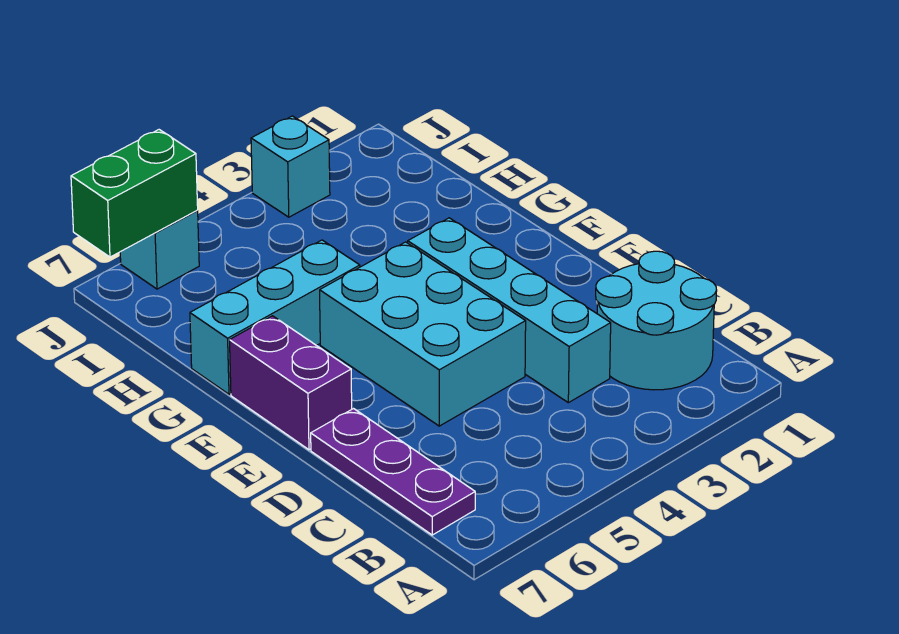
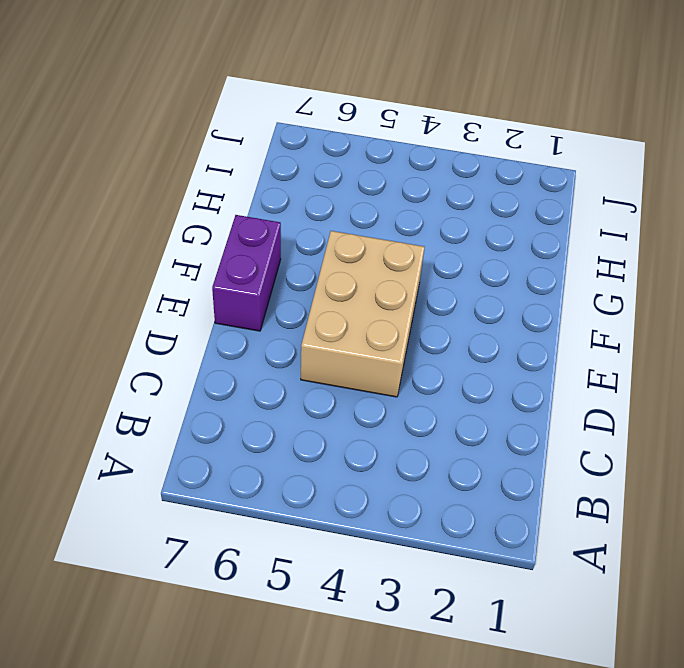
tan brick D4:F5 level 1 -> cyan brick D4:F5 level 1
none -> cyan round brick B1:C2 level 1
none -> purple plate B7:D7 level 1

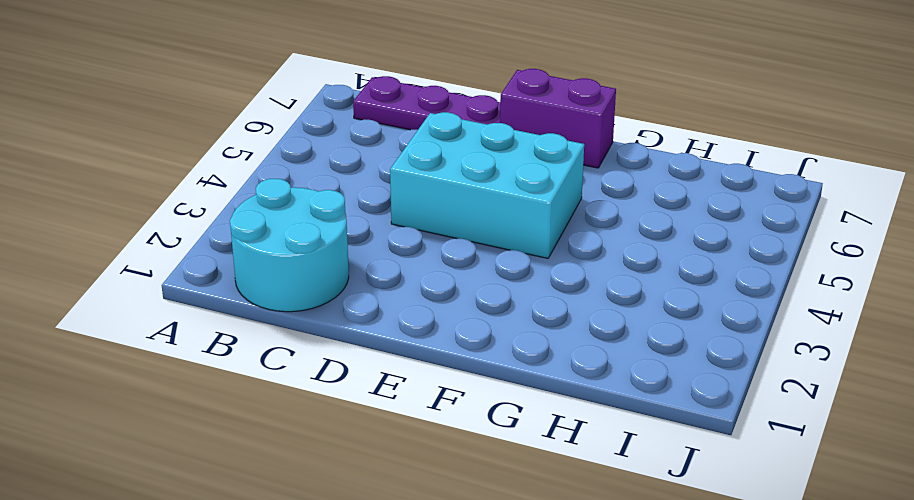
none -> cyan brick C3:F3 level 1
none -> cyan brick G5:G7 level 1

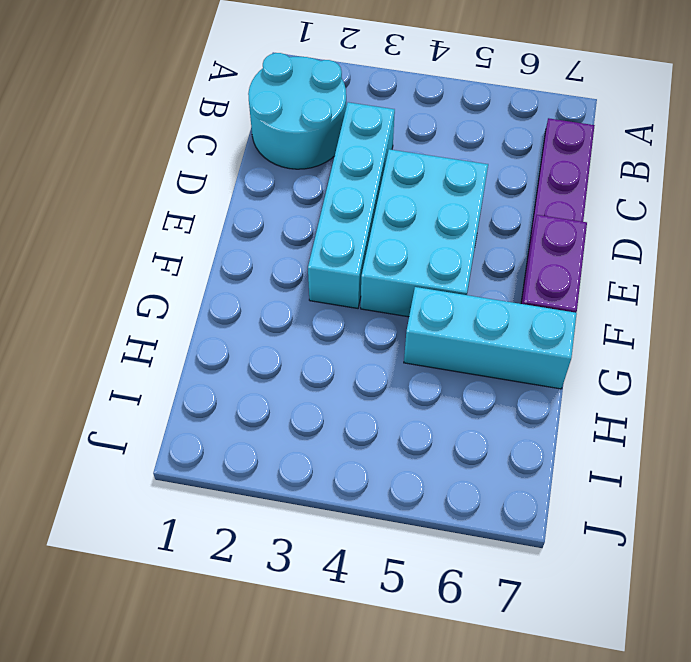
none -> cyan brick J3 level 1
none -> cyan brick J6 level 1

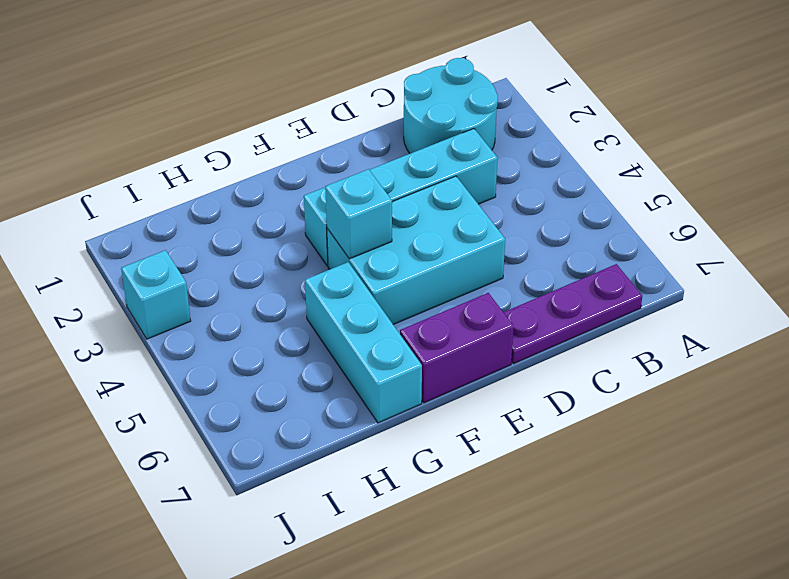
cyan brick F4 level 2 -> cyan brick J6 level 1
none -> green brick J6:J7 level 2

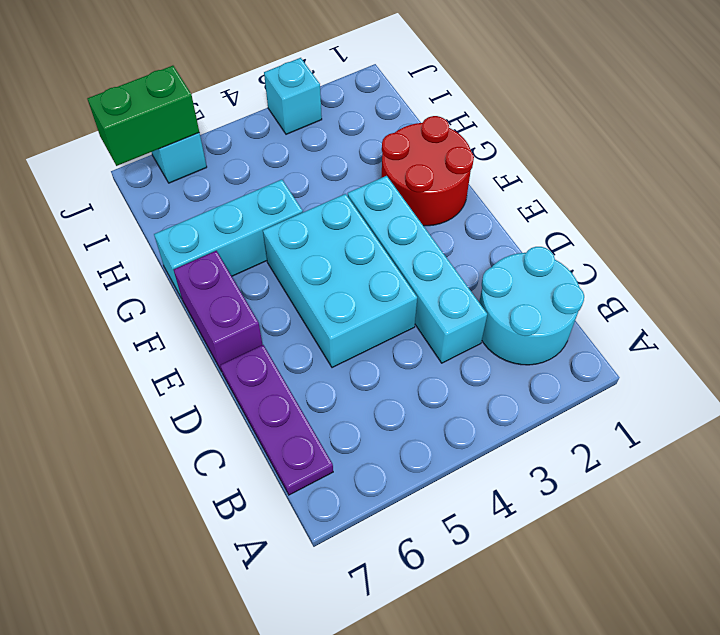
red round brick F1:G2 level 1 -> none

